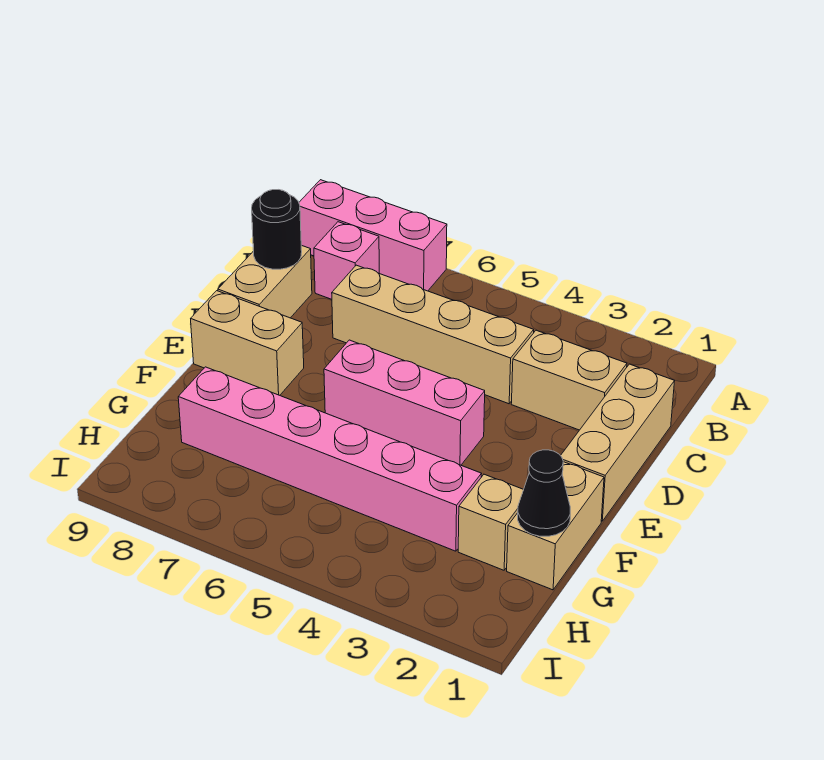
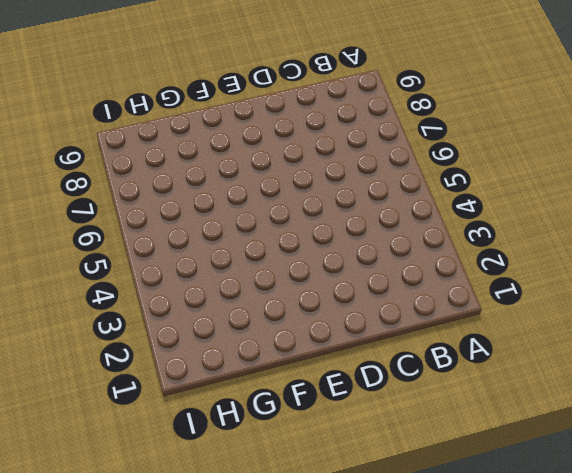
none -> pink brick A7:A9 level 1
none -> pink brick B8 level 1
none -> tan brick C1:E1 level 1

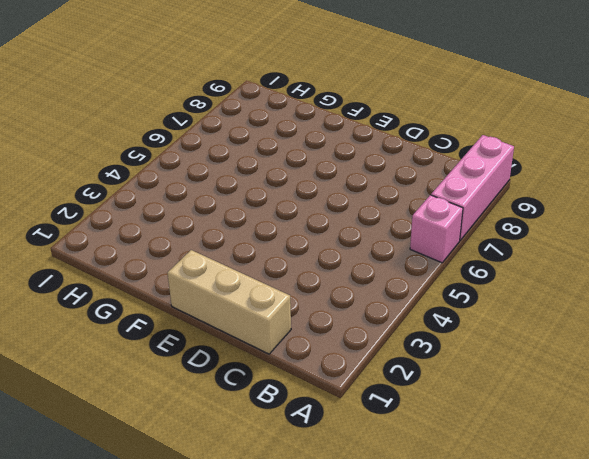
pink brick A6 level 1 -> pink brick B8 level 1
none -> tan brick C2:C3 level 1
none -> tan brick C4:C7 level 1
none -> tan brick C9:D9 level 1

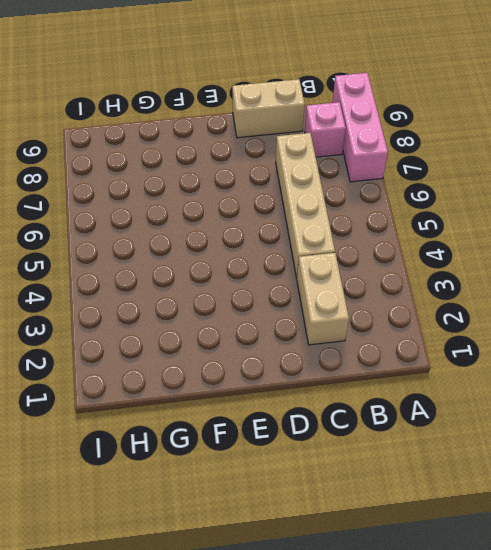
none -> tan brick C1:E1 level 1
none -> pink brick E4:E6 level 1
none -> tan brick E8:E9 level 1

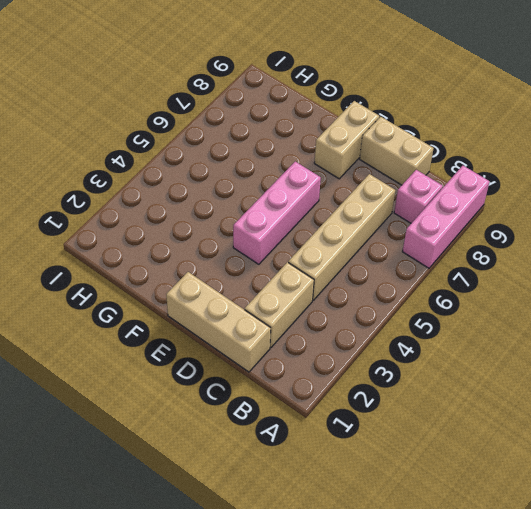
none -> tan brick F1:G1 level 1
none -> tan brick G2 level 1
none -> pink brick G3:G8 level 1

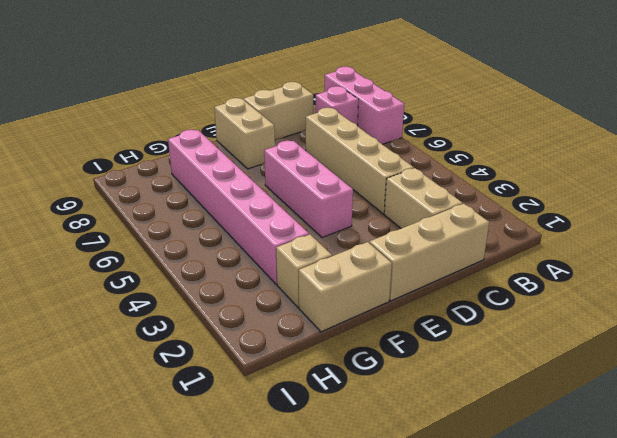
none -> black round brick C9 level 2
none -> black cone G1 level 2

